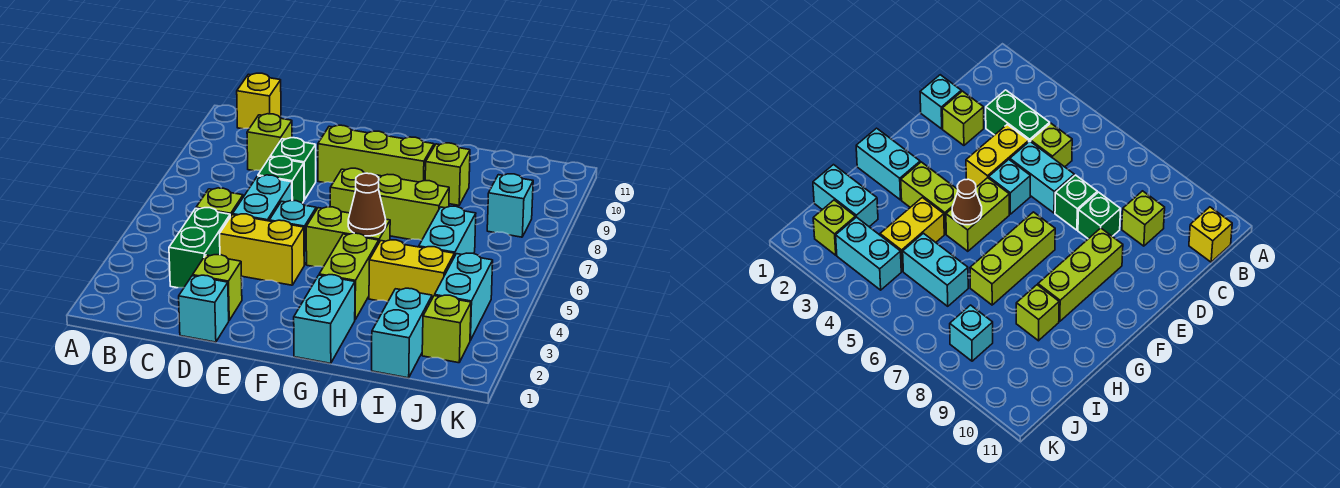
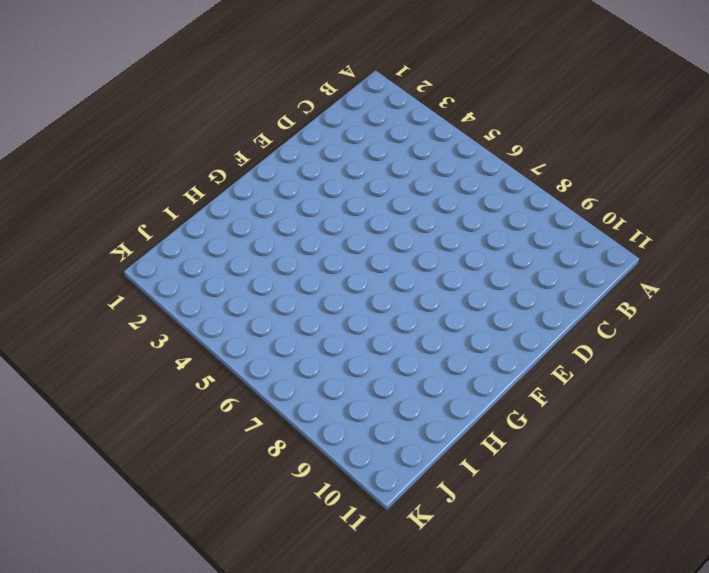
none -> yellow brick B11 level 1
none -> green brick C3:C4 level 1
none -> lime brick C5 level 1

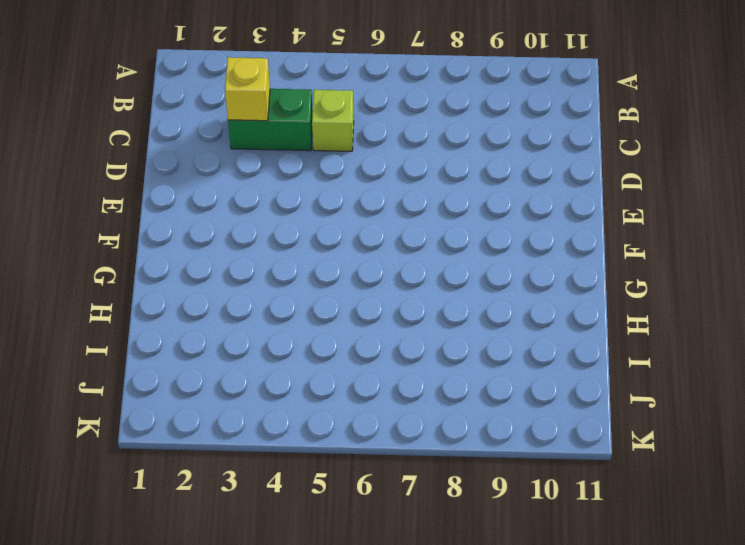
yellow brick C3 level 2 -> yellow brick B11 level 1
none -> lime brick C9 level 1
none -> cyan brick D1 level 1
none -> lime brick D2 level 1

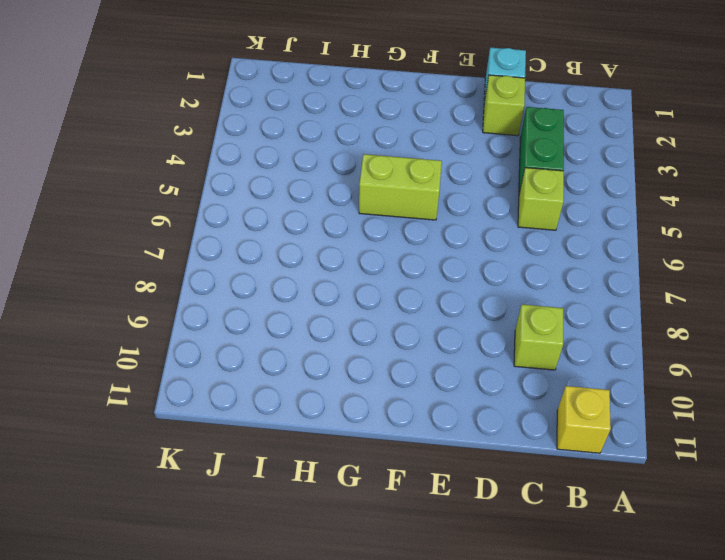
none -> yellow brick D4:E4 level 1
none -> cyan brick D5:D6 level 1
none -> green brick D7 level 1

